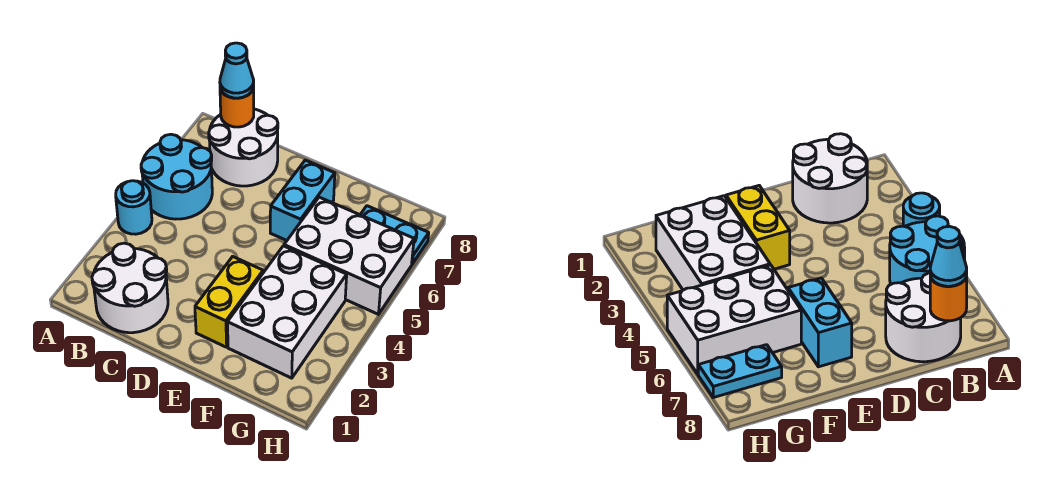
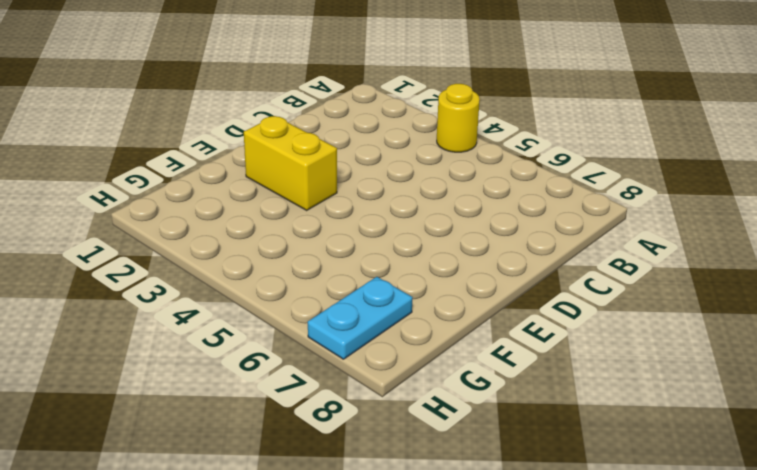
yellow round brick A4 level 1 -> cyan round brick A4 level 1
none -> cyan round brick A5:B6 level 1
none -> white round brick B1:C2 level 1

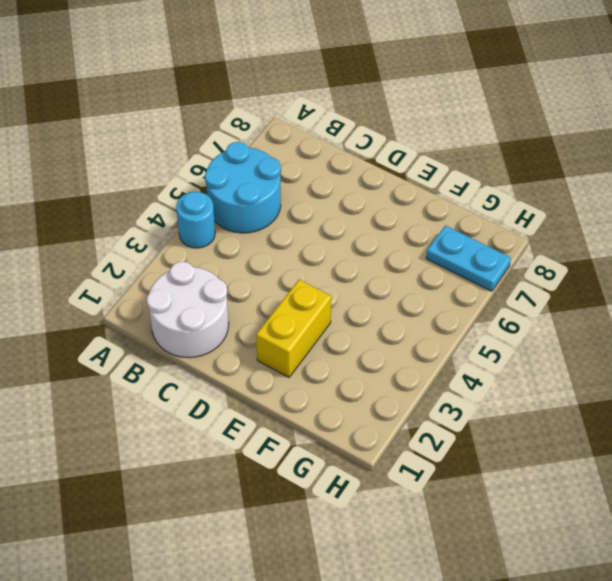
none -> white round brick B7:C8 level 1
none -> cyan brick E6:E7 level 1

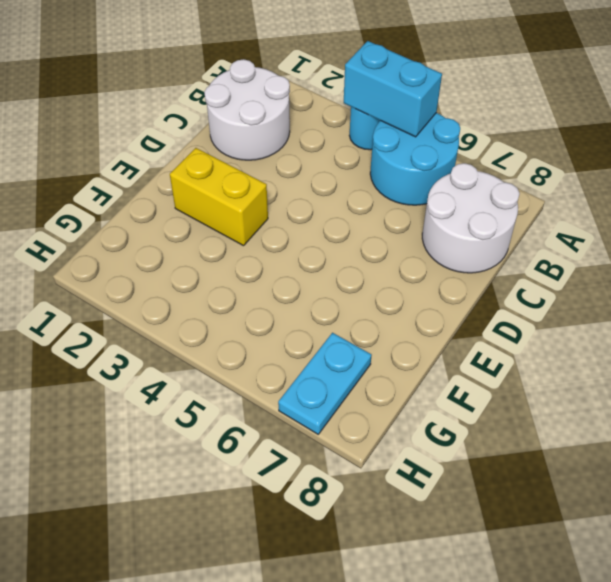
cyan brick A4:A5 level 2 -> cyan brick E6:E7 level 1
none -> white brick F2:G4 level 1
none -> white brick F5:H6 level 1

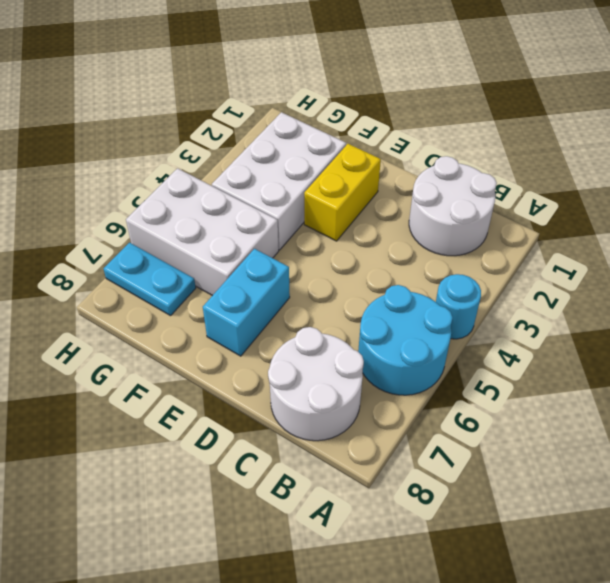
none -> orange round brick B8 level 2
none -> cyan cone B8 level 3

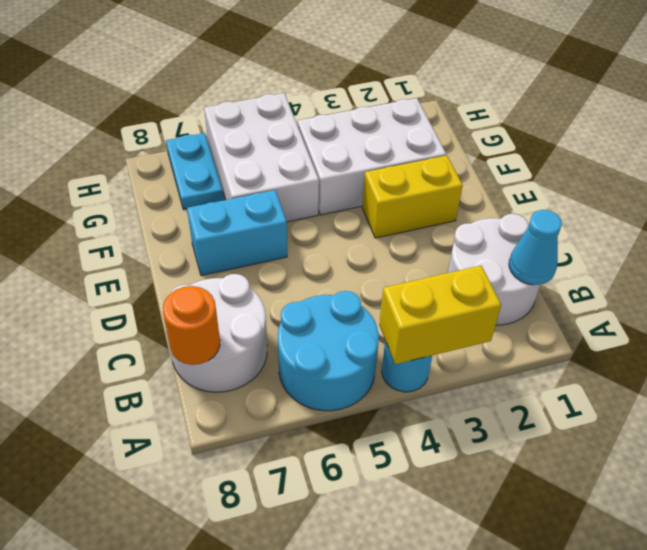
yellow brick A3:A4 level 2 -> none
cyan cone B1 level 2 -> cyan cone B8 level 3

